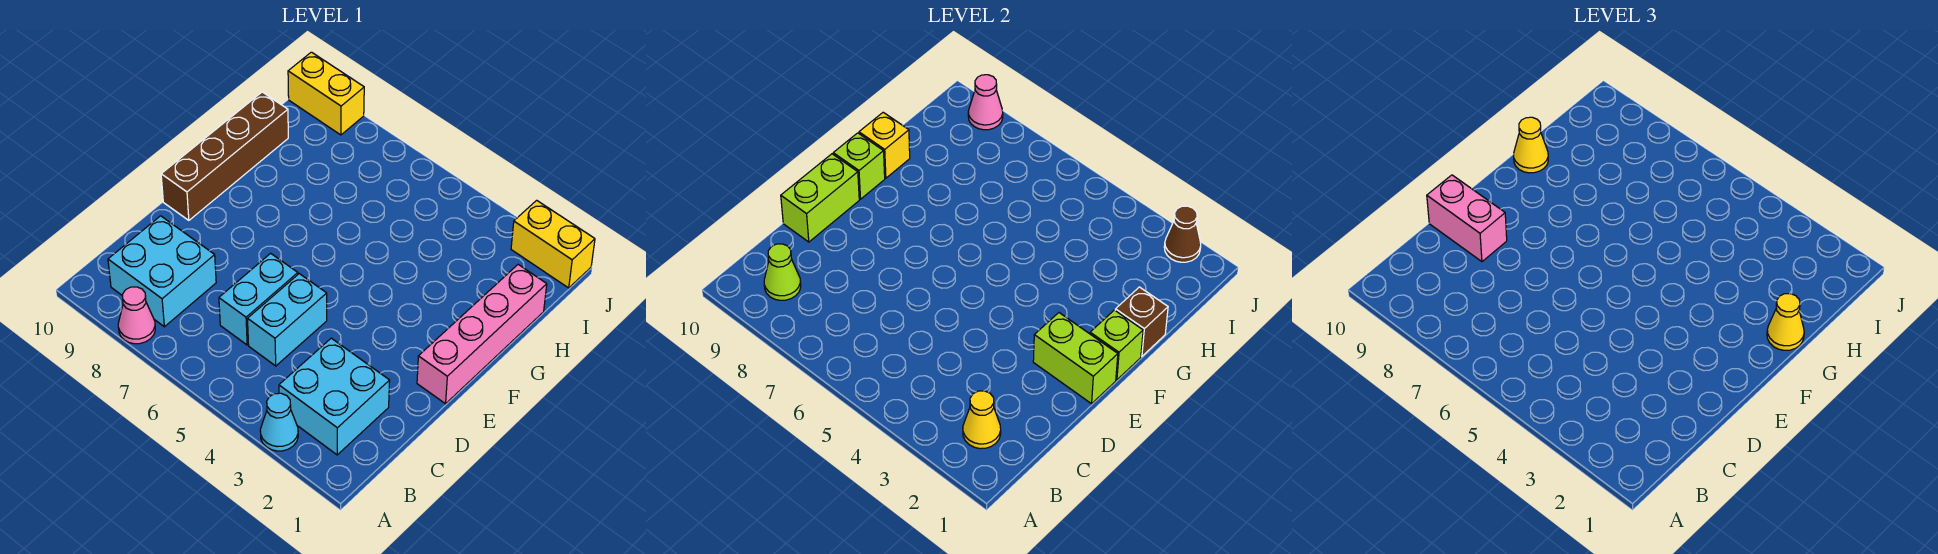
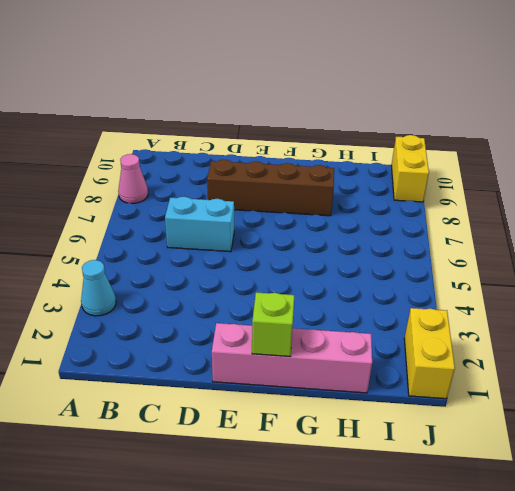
brown brick D8:G8 level 1 -> brown brick E10:H10 level 1
none -> cyan brick B2:C3 level 1
none -> cyan brick B8:C9 level 1
none -> cyan brick C5:D5 level 1

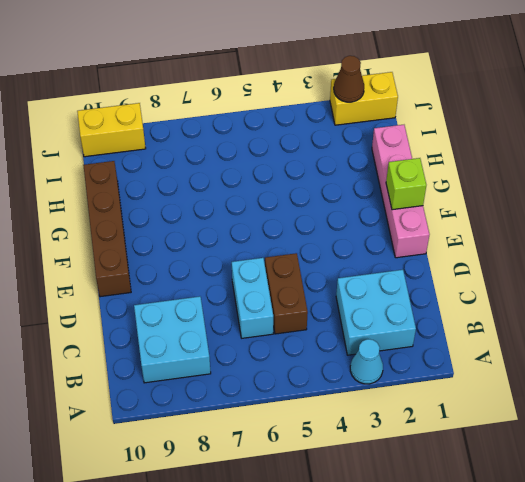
brown brick C5:D5 level 1 -> cyan brick C5:D5 level 1
none -> pink cone A8 level 1
none -> yellow cone B2 level 2
none -> lime cone B9 level 2

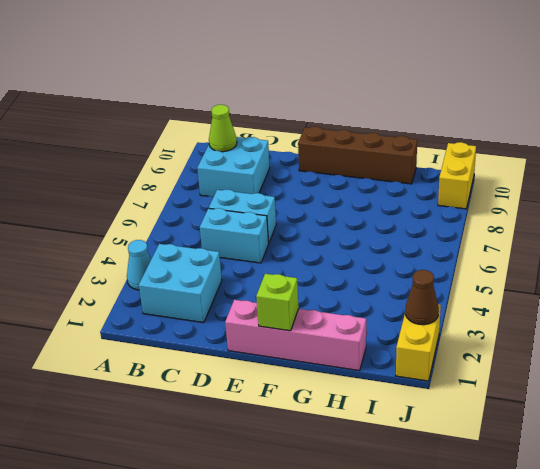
none -> pink cone A8 level 1
none -> yellow cone B2 level 2
none -> lime brick D10:E10 level 2

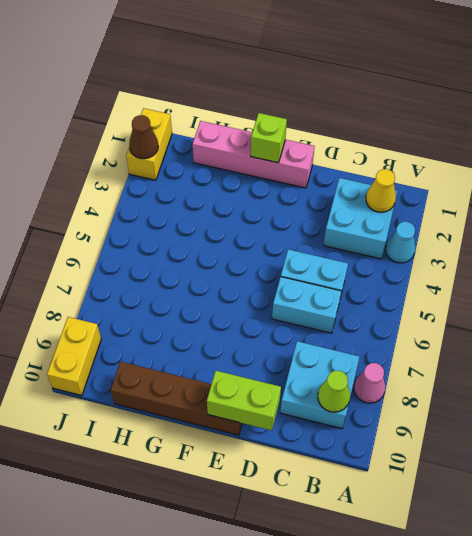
none -> lime brick E1:E2 level 2
none -> lime brick F10 level 2
none -> brown brick G1 level 2

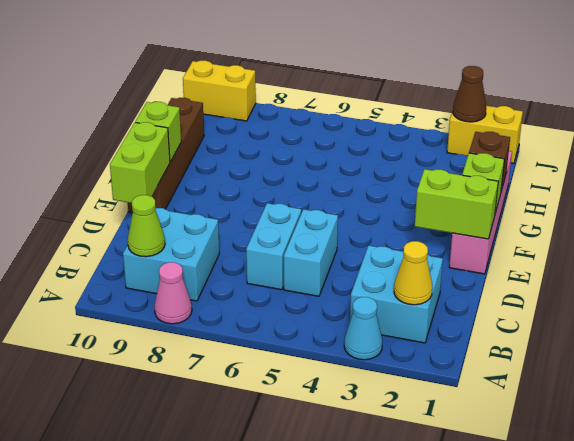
none -> yellow brick G10 level 2
none -> pink cone J9 level 2
none -> pink brick D9:D10 level 3

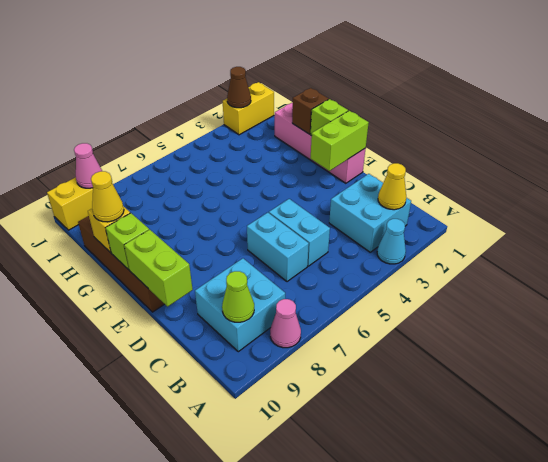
none -> pink brick D9:D10 level 3
none -> yellow cone G1 level 3

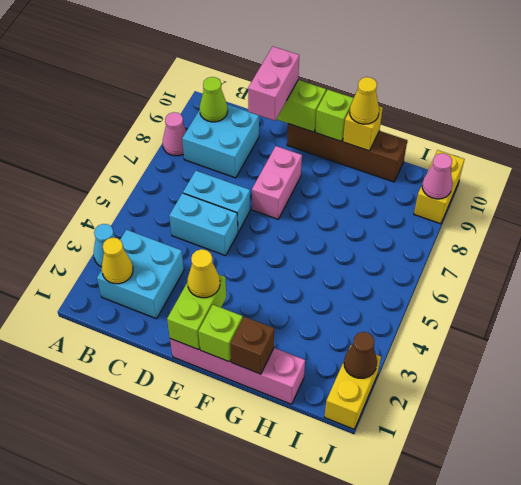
yellow cone E2 level 3 -> yellow cone G1 level 3
pink brick E7:E8 level 1 -> none

